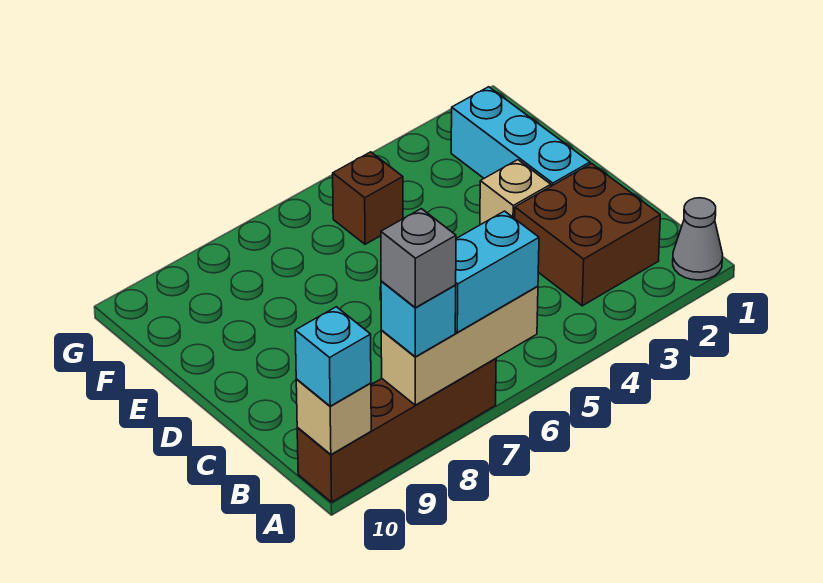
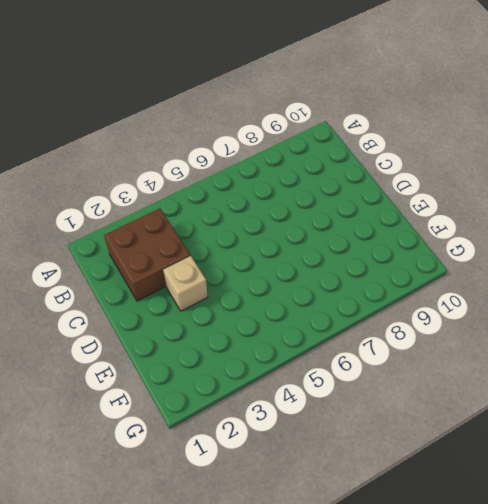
none -> grey cone A1 level 1
none -> brown brick A7:A10 level 1
none -> cyan brick D2:F2 level 1

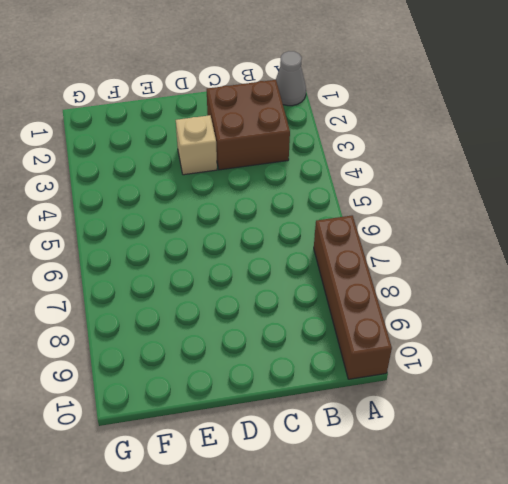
none -> cyan brick D2:F2 level 1
none -> brown brick F5 level 1
none -> tan brick A6:A8 level 2

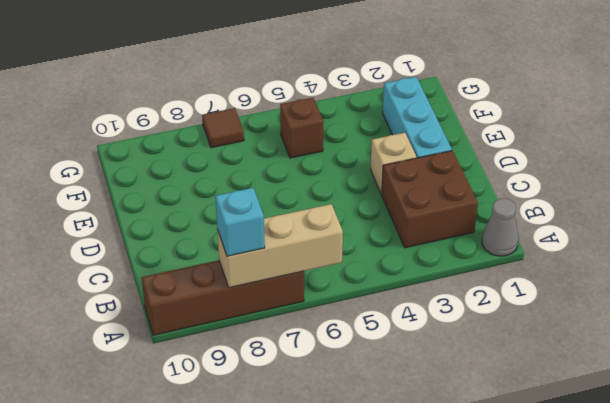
brown tile G7 level 1 -> none
none -> tan brick A10 level 2
none -> cyan brick A6:A7 level 3
none -> cyan brick A10 level 3

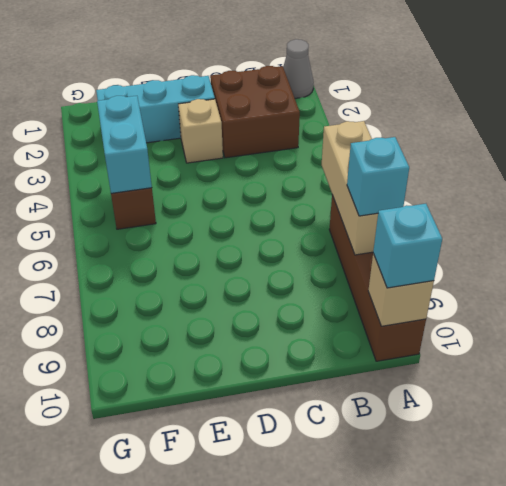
cyan brick F4:F5 level 2 -> cyan brick A6:A7 level 3
none -> grey brick A8 level 4

